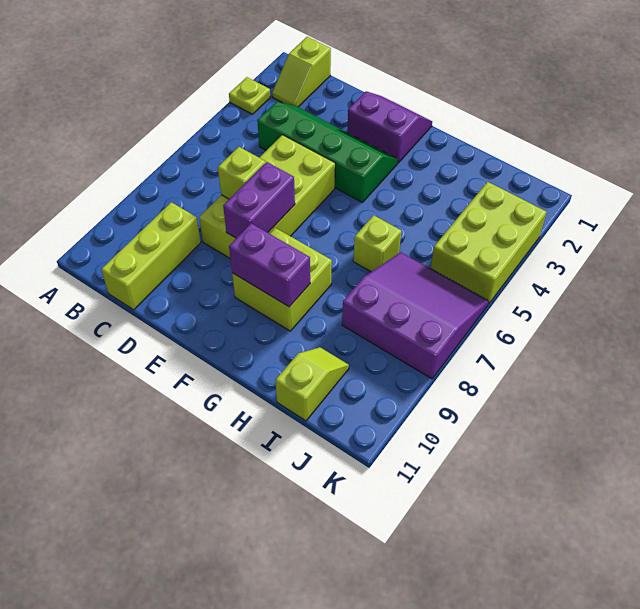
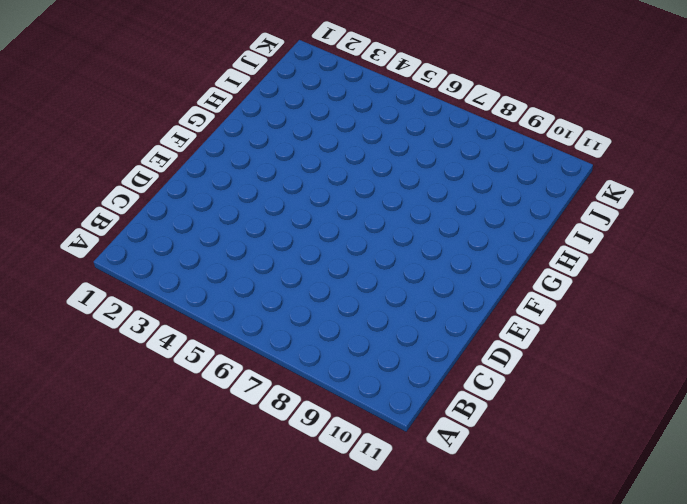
none -> lime plate A3 level 1
none -> lime slope B1:B2 level 1 top 1
none -> green slope C3:F4 level 1 top 4

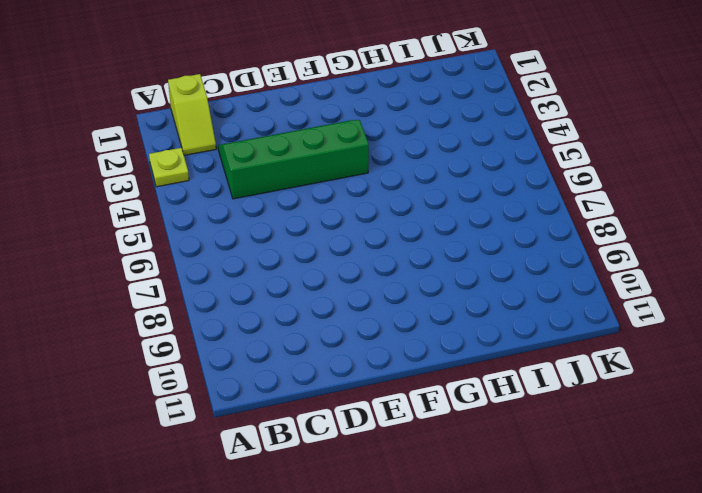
none -> lime brick C9:C11 level 1
none -> lime brick D5:E8 level 1
none -> purple slope E1:F2 level 1 top 2

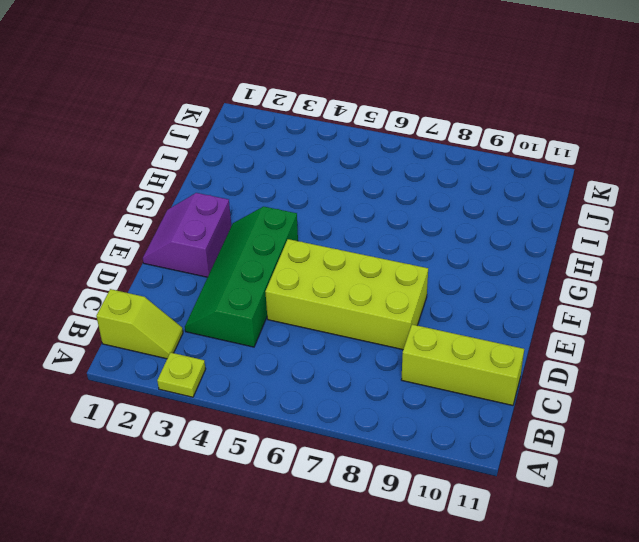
none -> lime brick F8:G9 level 1
none -> lime brick H6 level 1
none -> purple slope I6:K8 level 1 top 8

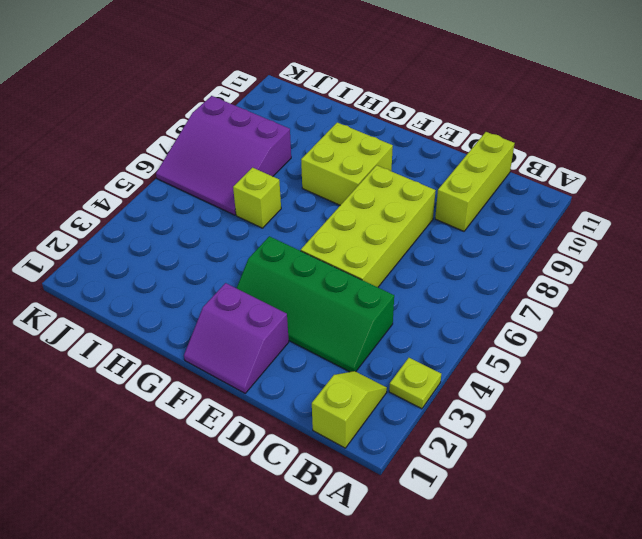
none -> lime slope I10:I11 level 1 top 11
none -> lime brick J3:K5 level 1
none -> lime brick D7 level 2

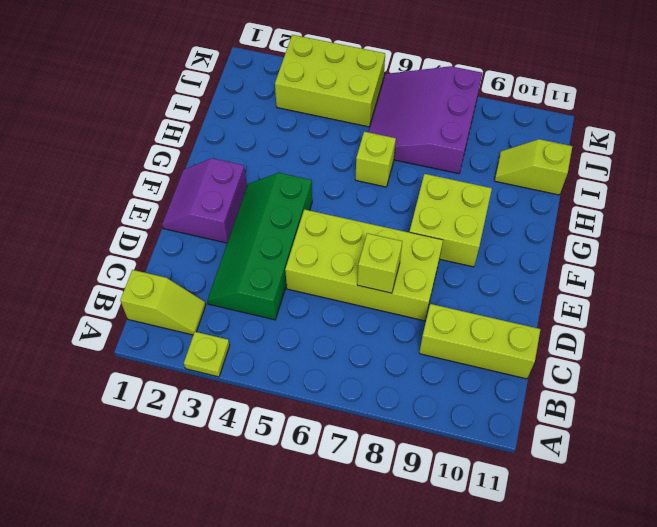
none -> purple brick E7:E8 level 2
none -> purple brick F9:G9 level 2

